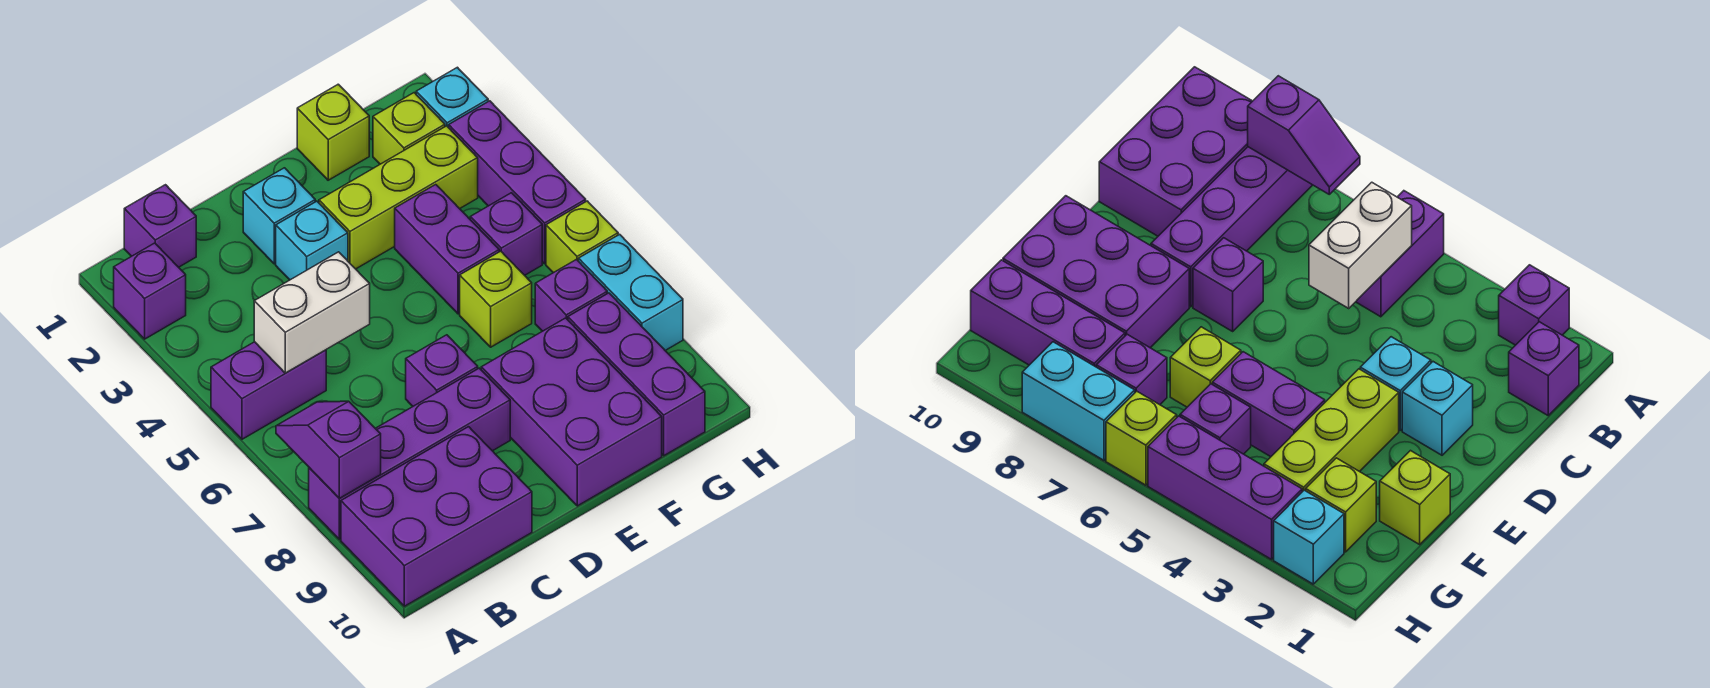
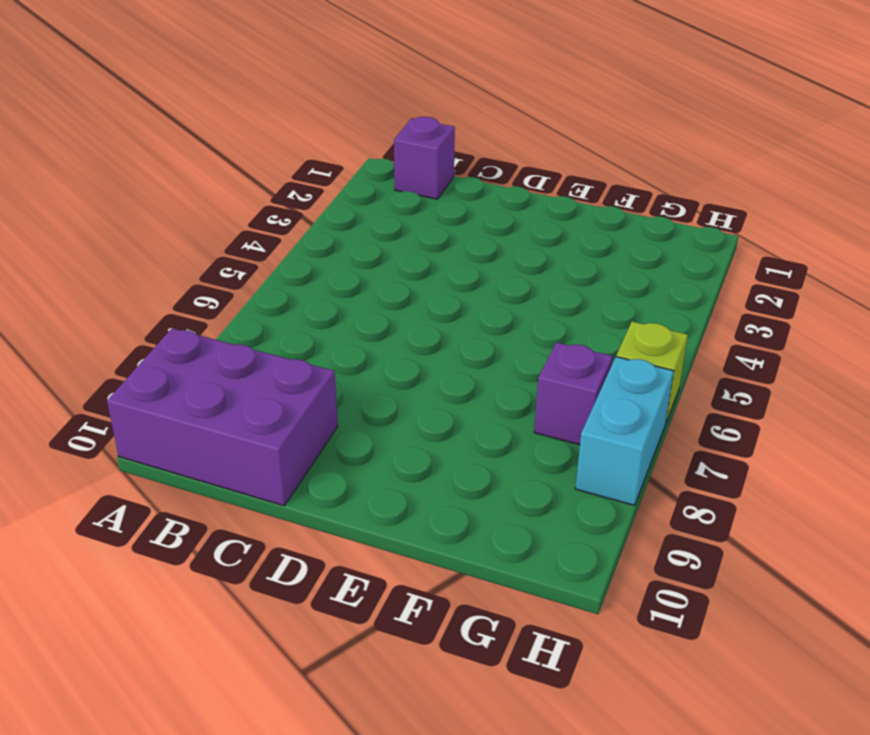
none -> purple brick A2 level 1
none -> purple brick A5:B5 level 1
none -> purple brick A8:D8 level 1

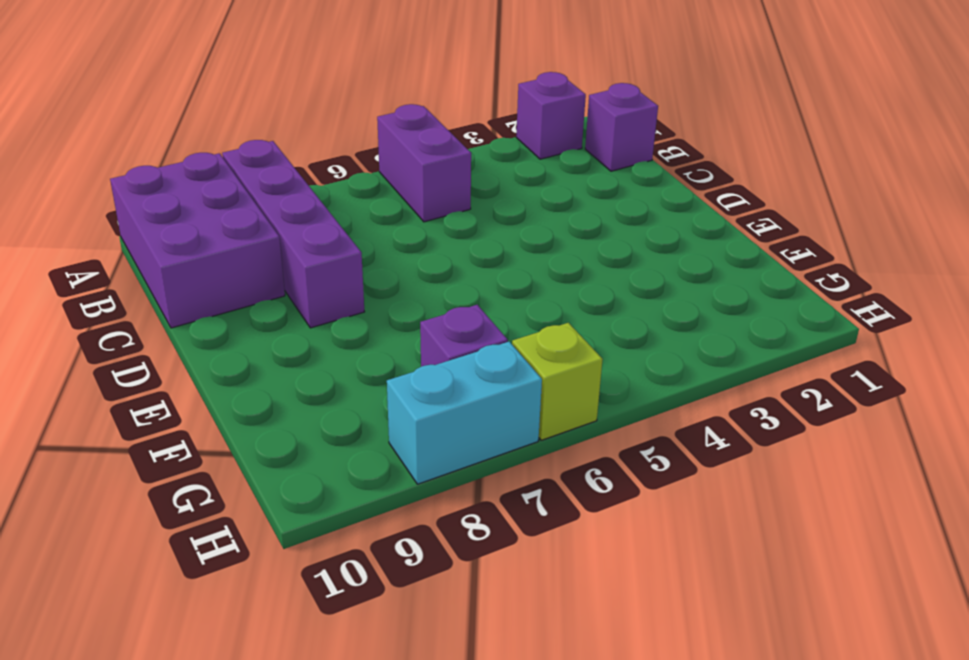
none -> cyan brick D2 level 1
none -> cyan brick D3 level 1
none -> purple brick D7 level 1

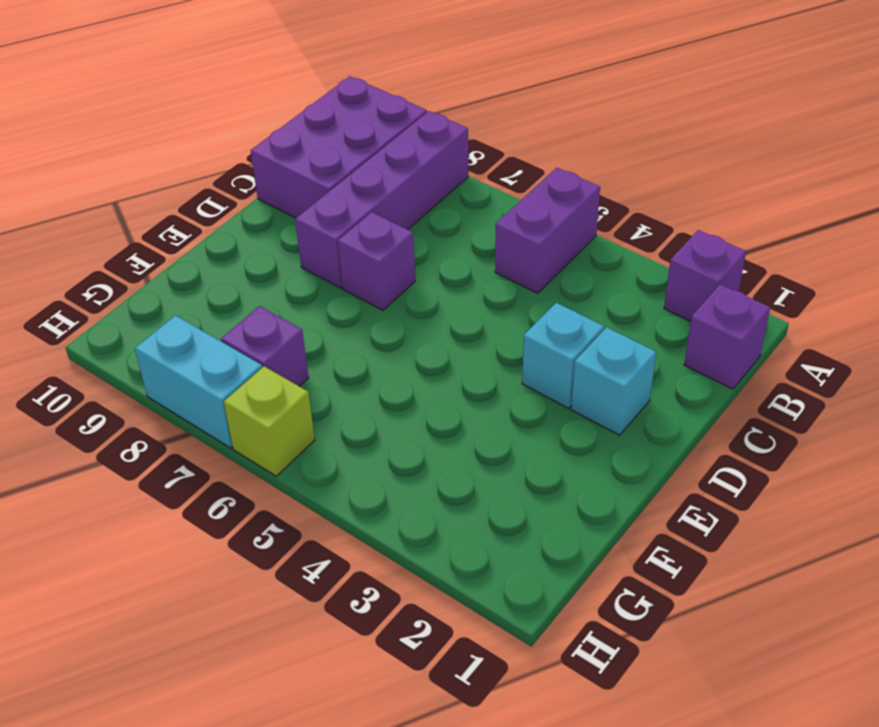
none -> lime brick E3:G3 level 1
none -> purple brick E8:F10 level 1
none -> lime brick F1 level 1

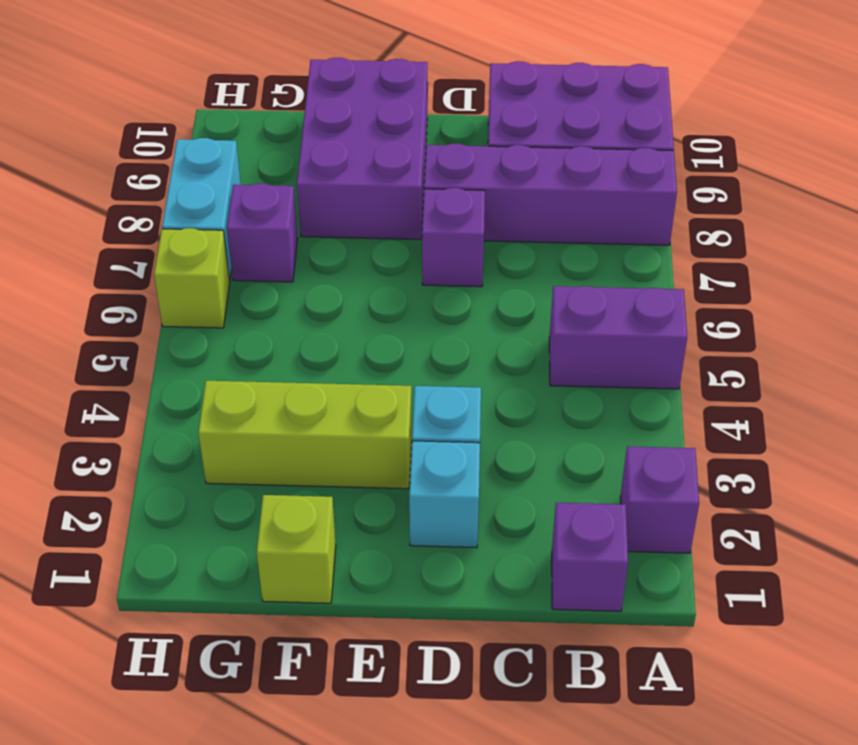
none -> purple brick F4:F5 level 1
none -> lime brick F6 level 1
none -> lime brick G2 level 1

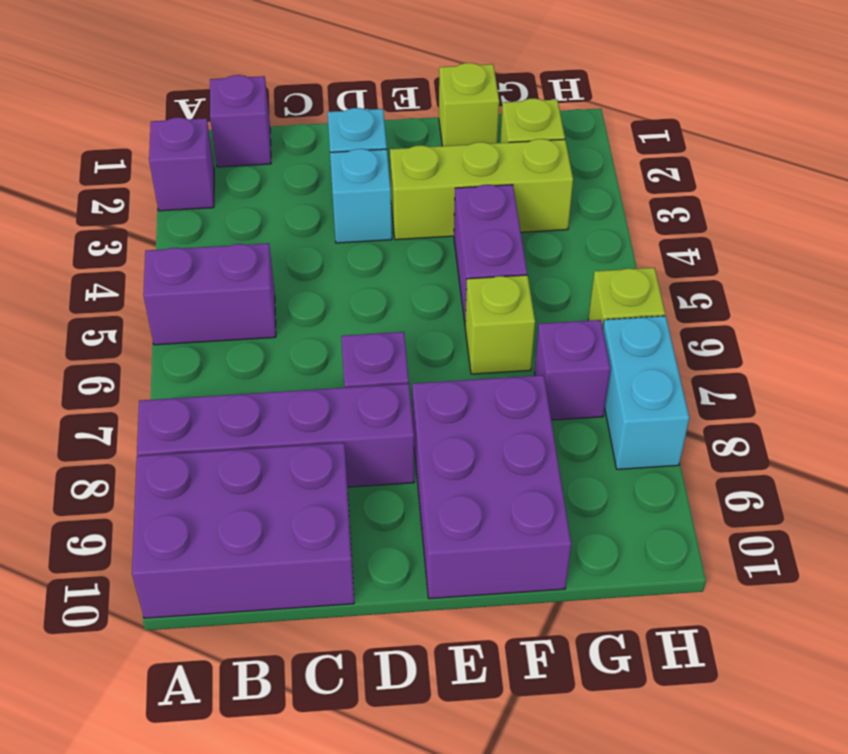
none -> purple brick G5 level 1
none -> purple brick G8:G10 level 1
none -> cyan brick H2 level 1

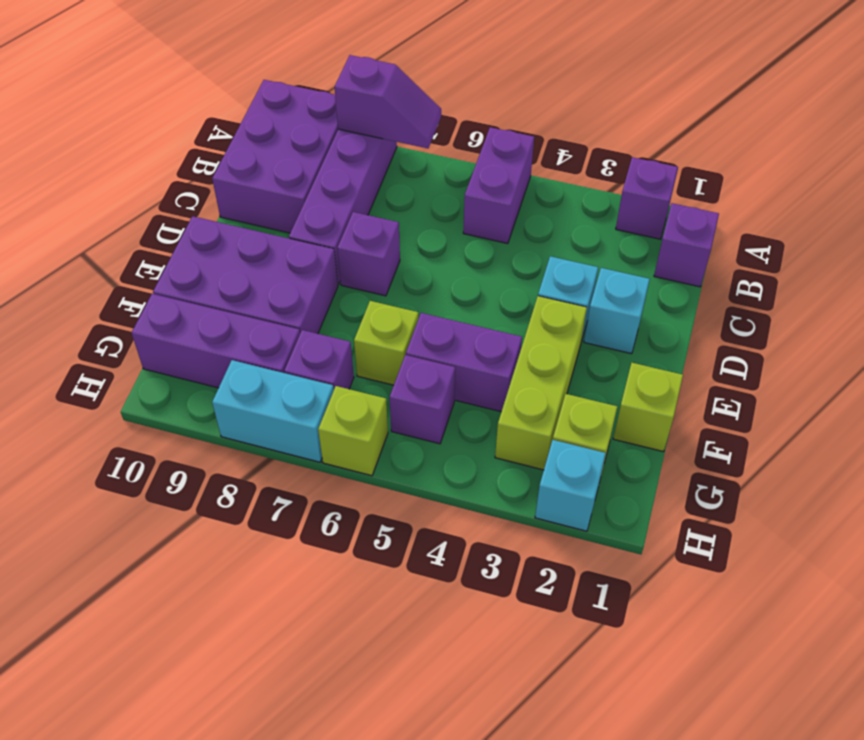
none -> purple brick H3:H5 level 1
none -> white brick B5:C5 level 2

